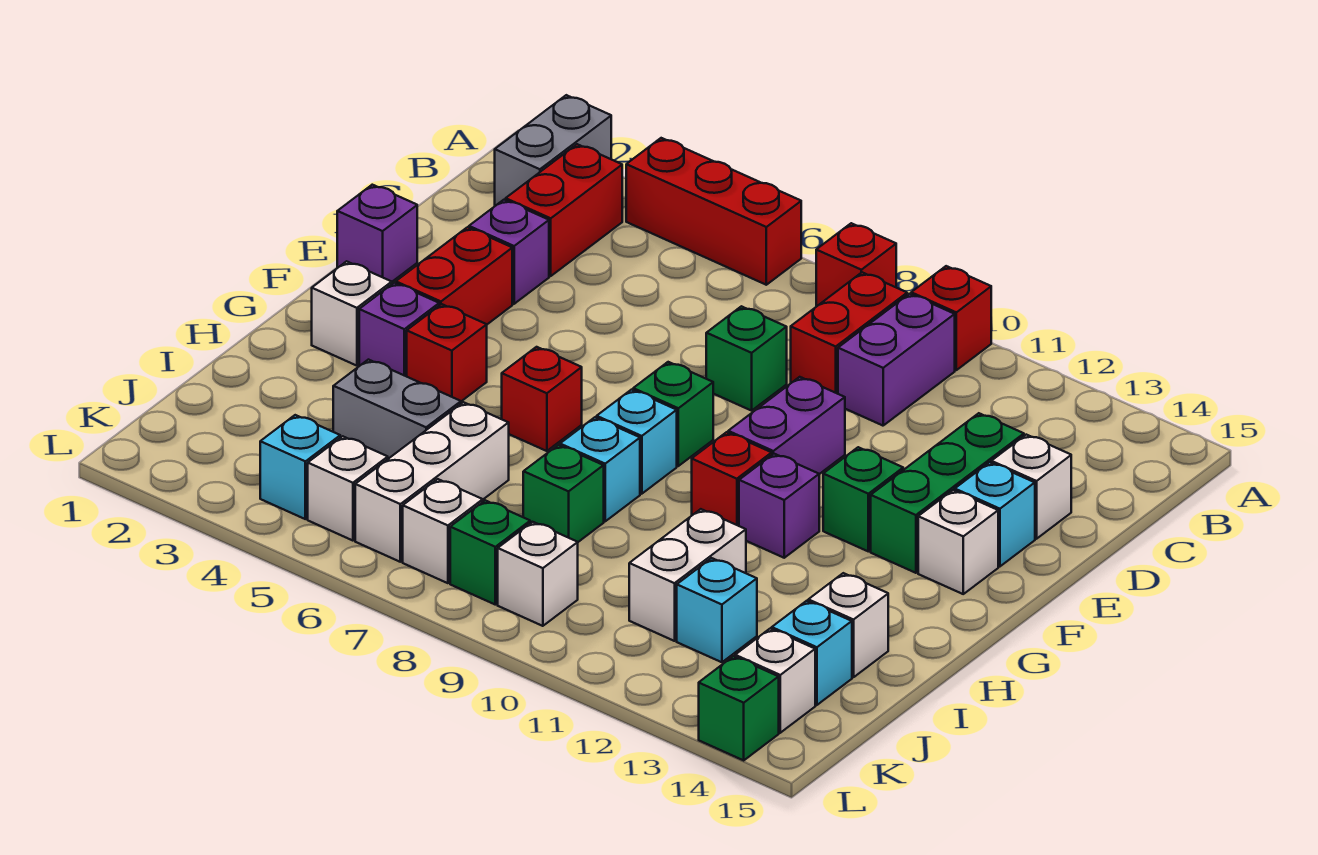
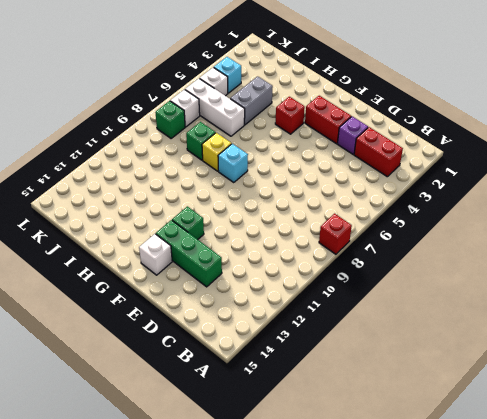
yellow brick H8 level 1 -> cyan brick H8 level 1
none -> grey brick A2:B2 level 1
none -> red brick A4:A6 level 1
none -> red brick A10 level 1
none -> red brick B9:C9 level 1

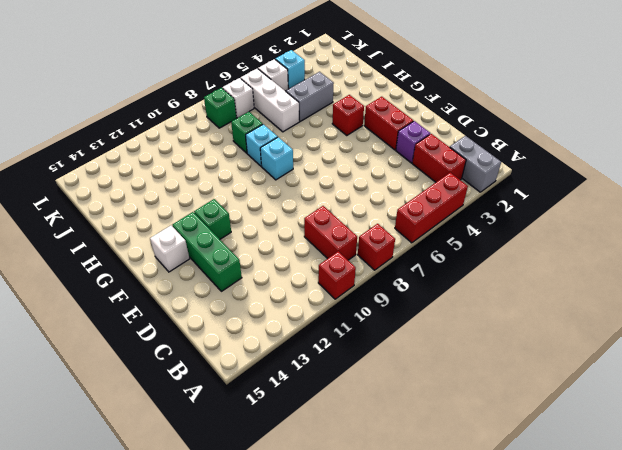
none -> purple brick B10:C10 level 1
none -> green brick D8 level 1
none -> white brick D14 level 1
none -> purple brick E1 level 1

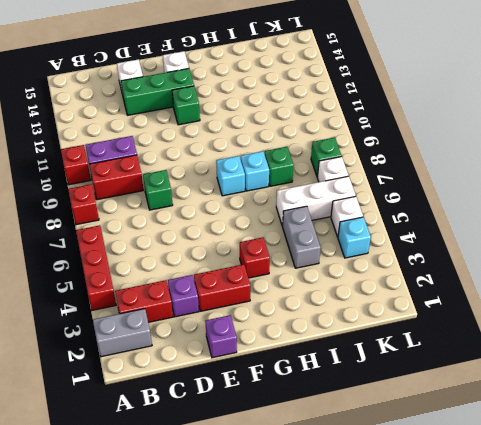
none -> purple brick E10:F10 level 1
none -> cyan brick E14 level 1
none -> green brick F8 level 1
none -> white brick G2 level 1

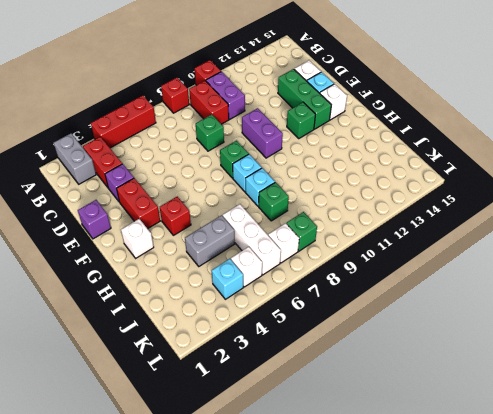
none -> purple brick G3 level 1
none -> red brick G6 level 1
none -> red brick G10 level 1
none -> purple brick G11 level 1

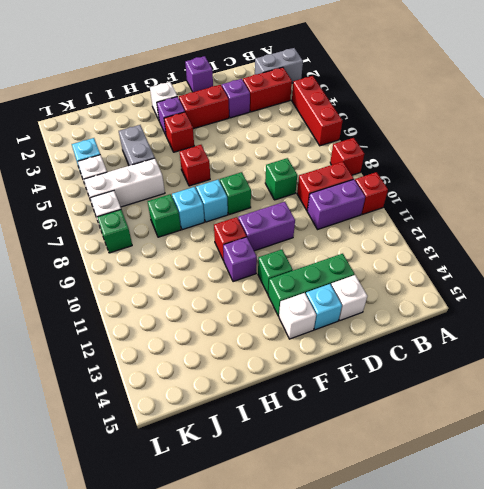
none -> white brick I11:J11 level 1
none -> white brick I14 level 1
none -> cyan brick J12 level 1
none -> cyan brick J14 level 1

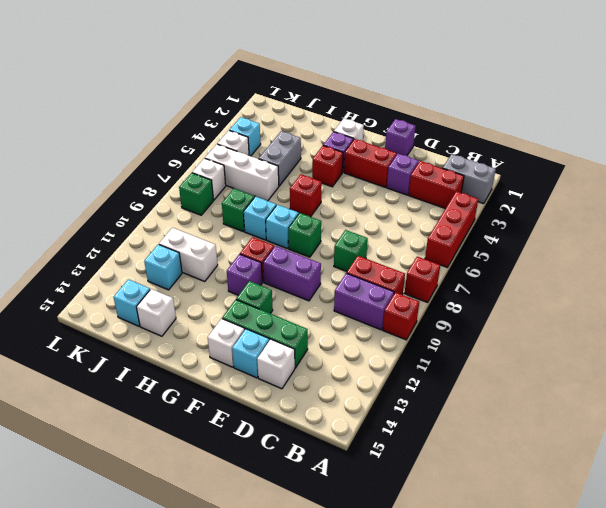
none -> white brick K9 level 1
none -> white brick K14 level 1
none -> green brick L14 level 1

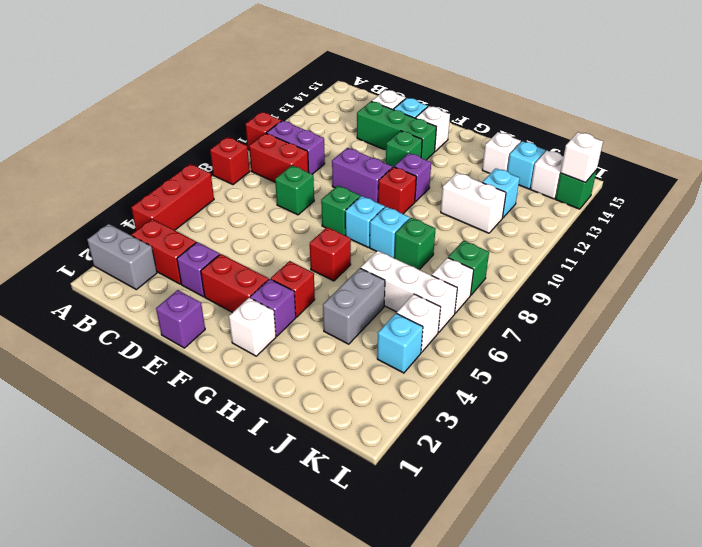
white brick L14 level 2 -> white brick K9 level 1

